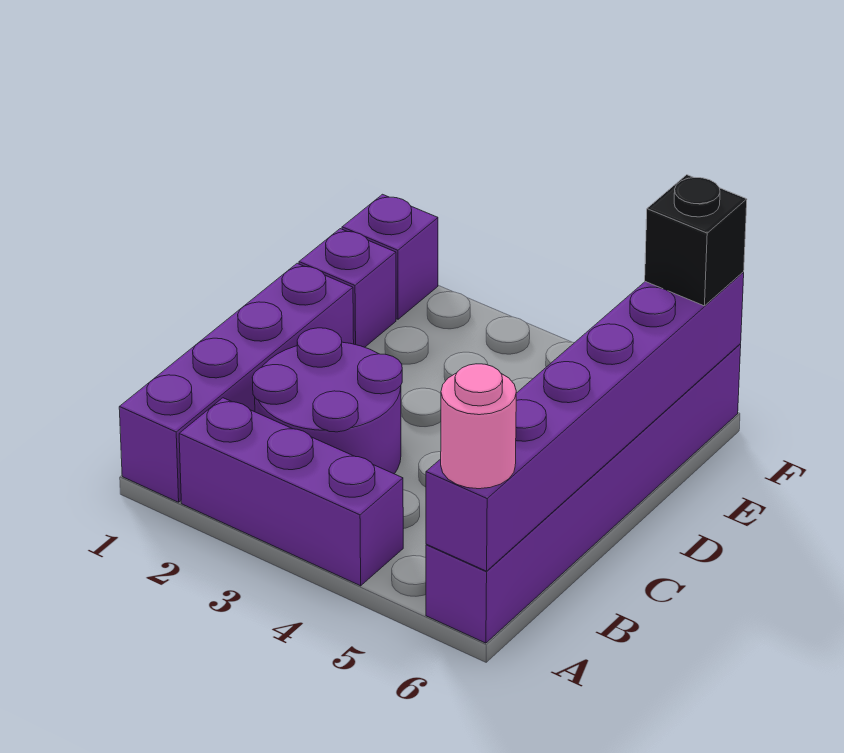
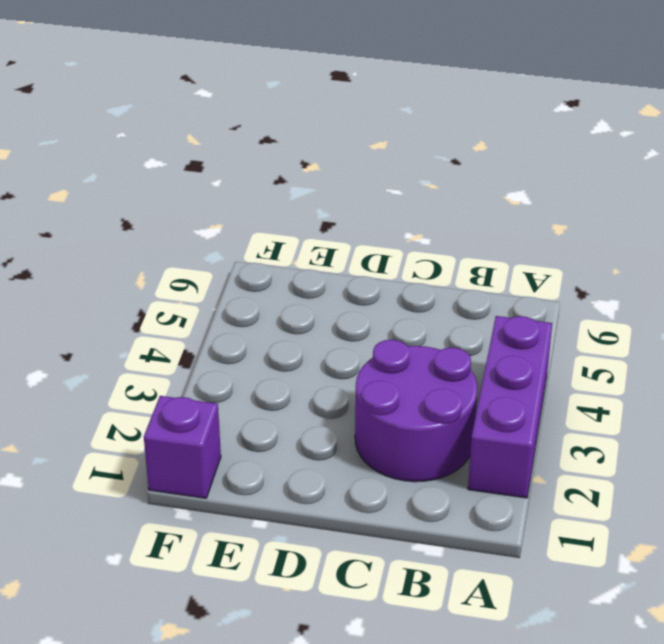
none -> purple brick A1:D1 level 1
none -> purple brick A6:F6 level 1

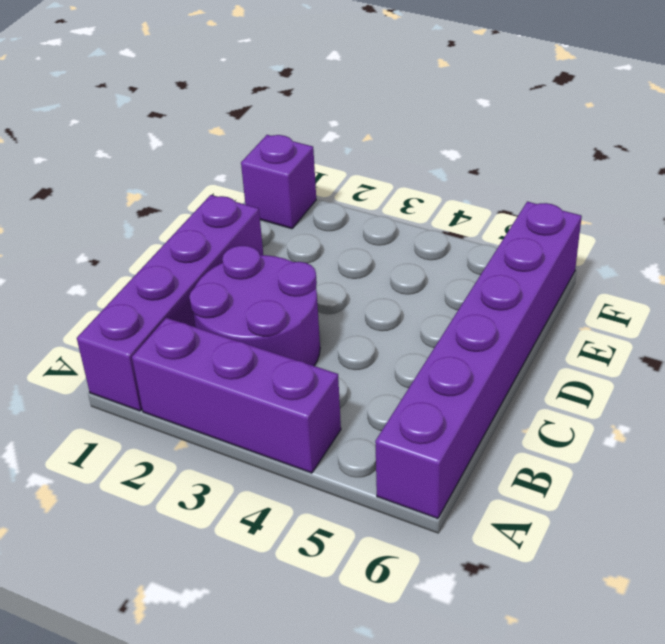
none -> purple brick E1 level 1
none -> purple brick A6:F6 level 2

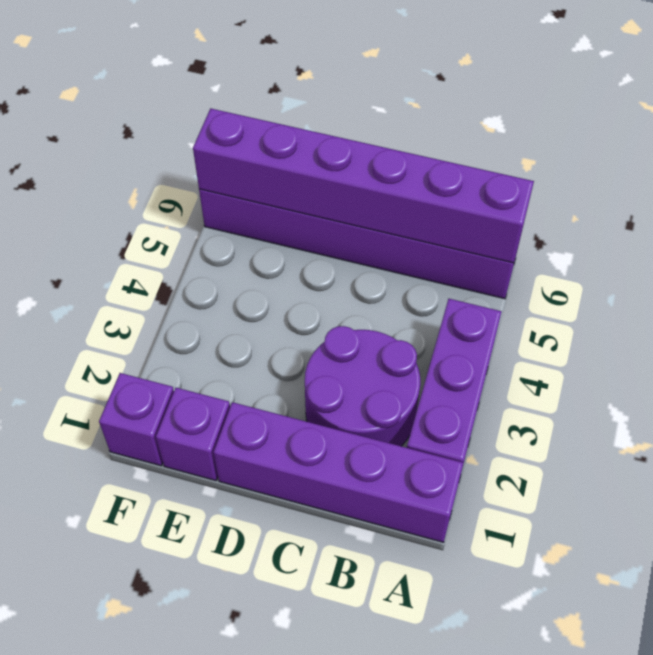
none -> pink round brick A6 level 3
none -> black brick F6 level 3

